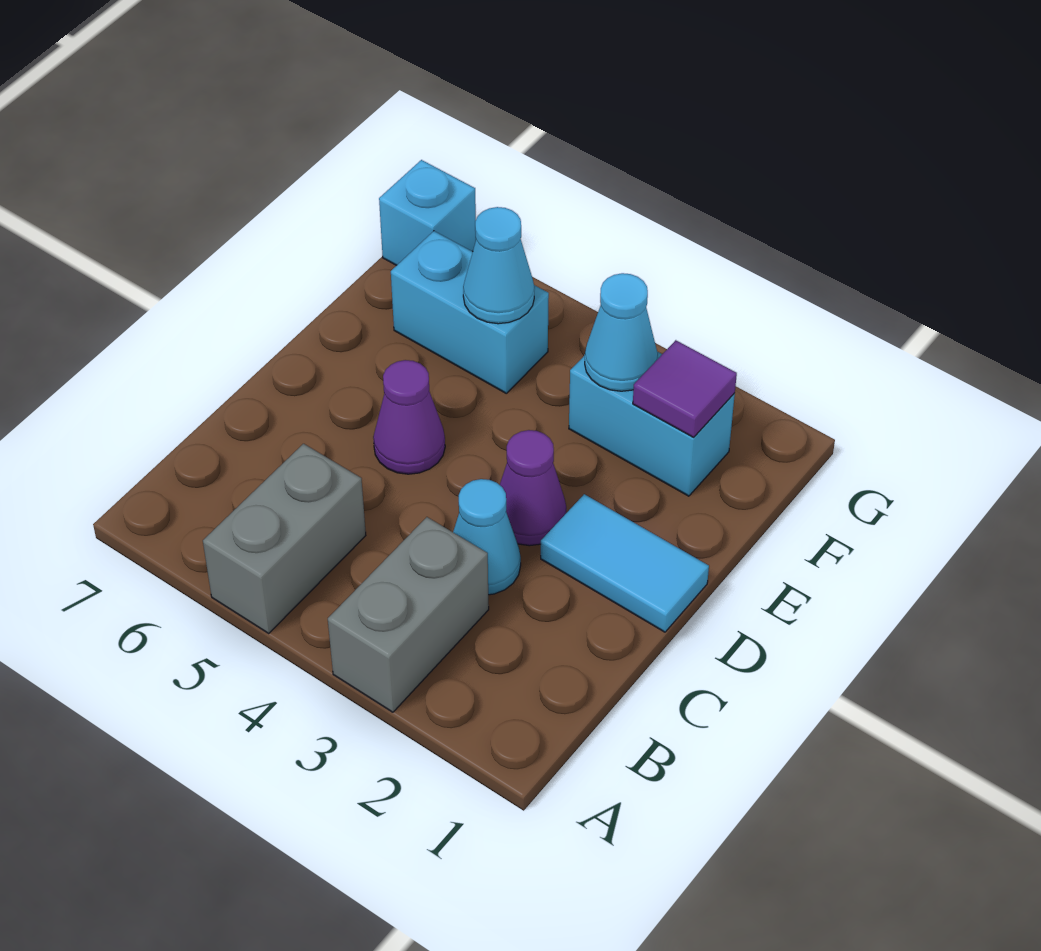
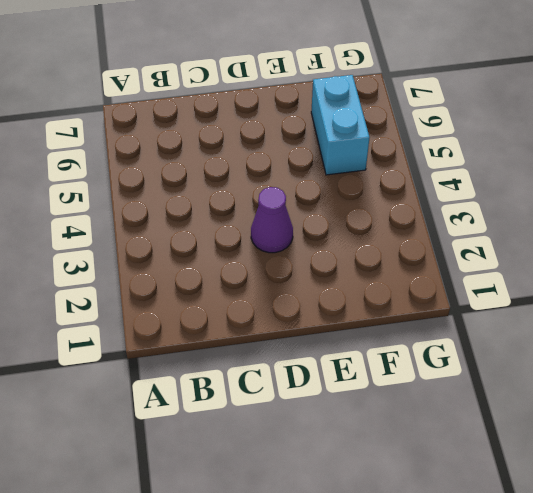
none -> grey brick A3:B3 level 1
none -> grey brick A5:B5 level 1
none -> cyan cone C3 level 1

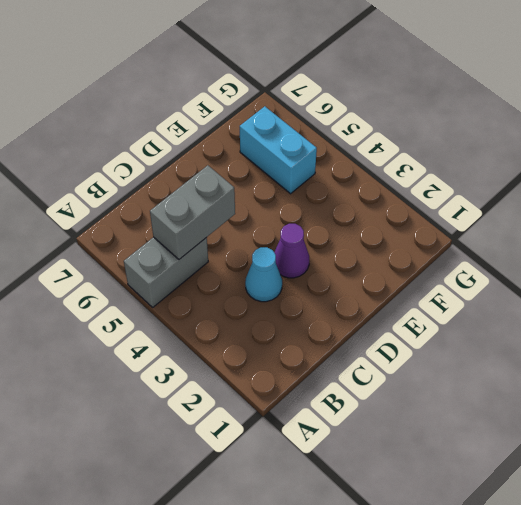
grey brick B5:C5 level 2 -> grey brick A3:B3 level 1
none -> cyan tile D1:D2 level 1
none -> purple cone D5 level 1
none -> cyan brick F2:F3 level 1

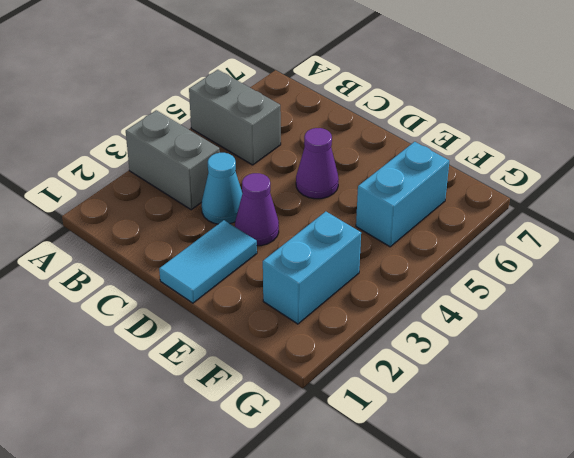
none -> cyan brick G7 level 1
none -> purple tile F2 level 2
none -> cyan cone F3 level 2

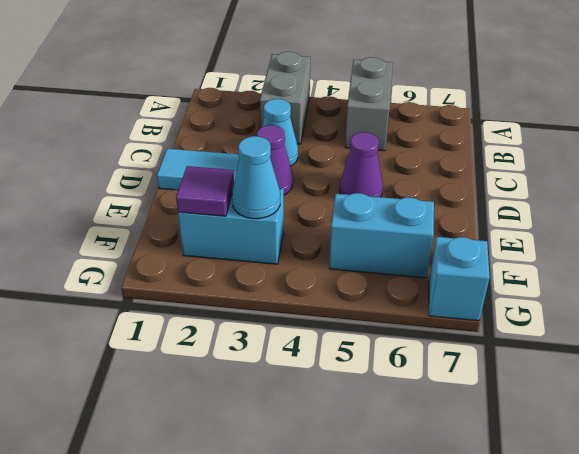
none -> cyan cone F5 level 2

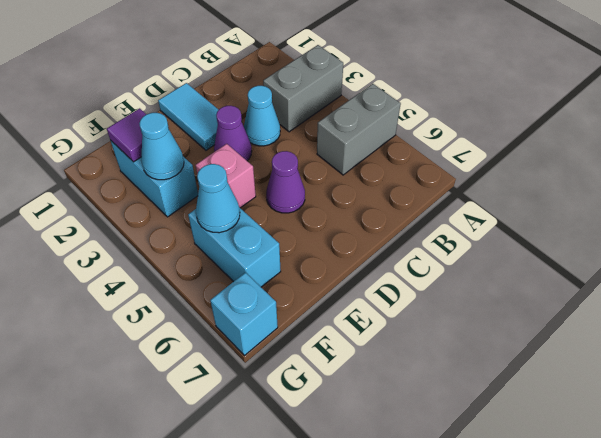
pink brick E4 level 1 -> none

